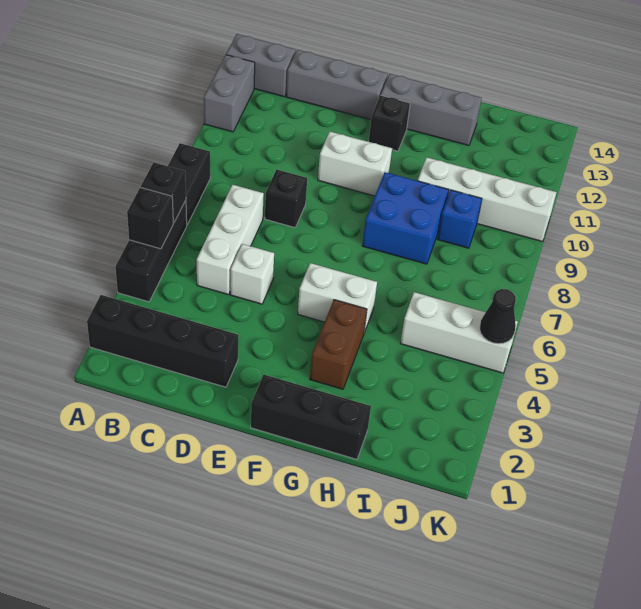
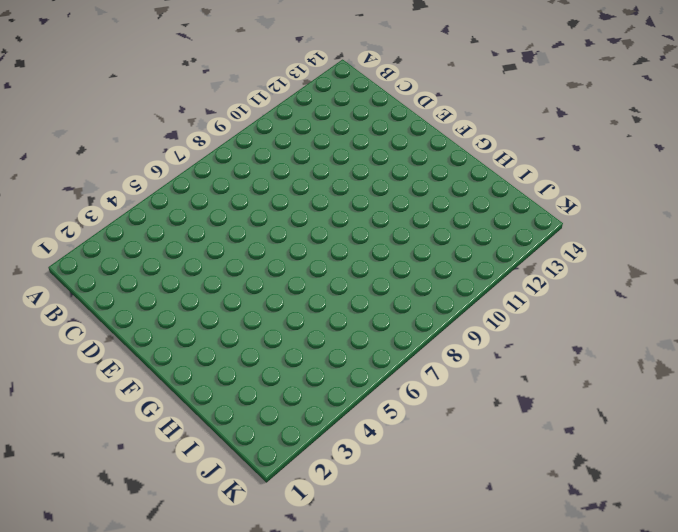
none -> black brick A2:D2 level 1
none -> black brick A4:A6 level 1
none -> black brick A7:A8 level 1

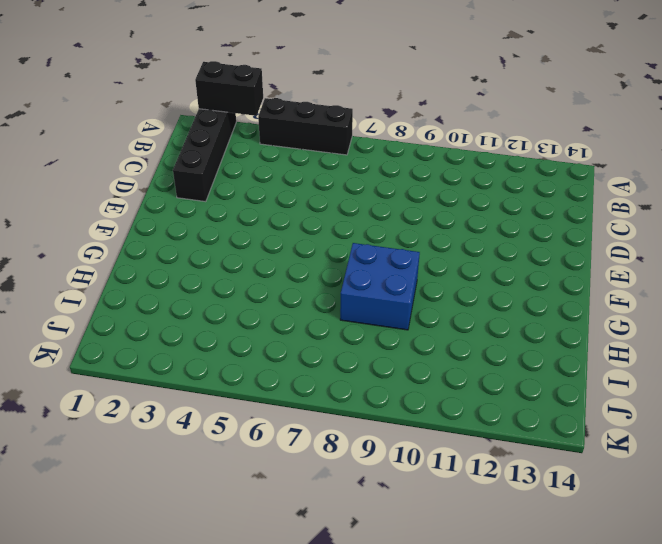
black brick A2:A3 level 2 -> black brick A7:A8 level 1
none -> grey brick A11:A12 level 1
none -> grey brick A13:B13 level 1
none -> white brick C5:C7 level 1

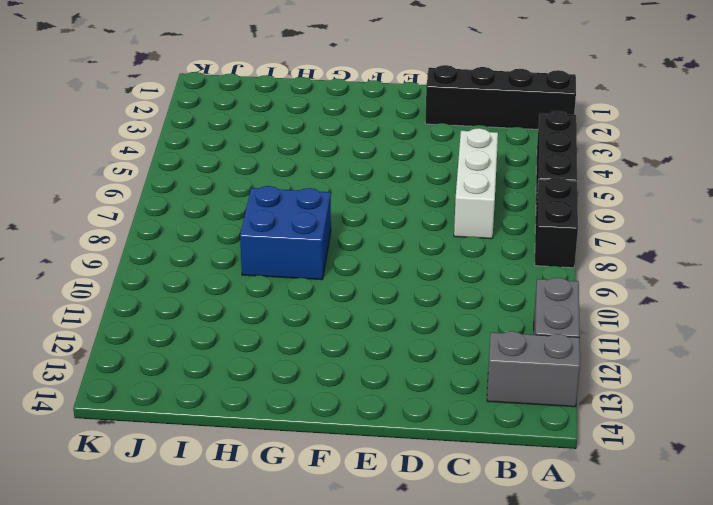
none -> grey brick C13:E13 level 1
none -> white brick D5 level 1
none -> black brick D8 level 1

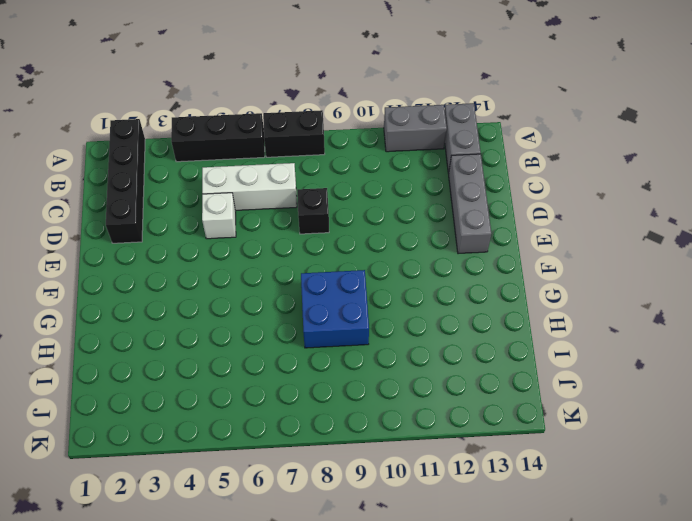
none -> white brick E10:F10 level 1
none -> black brick F1:H1 level 1
none -> white brick F5:G5 level 1

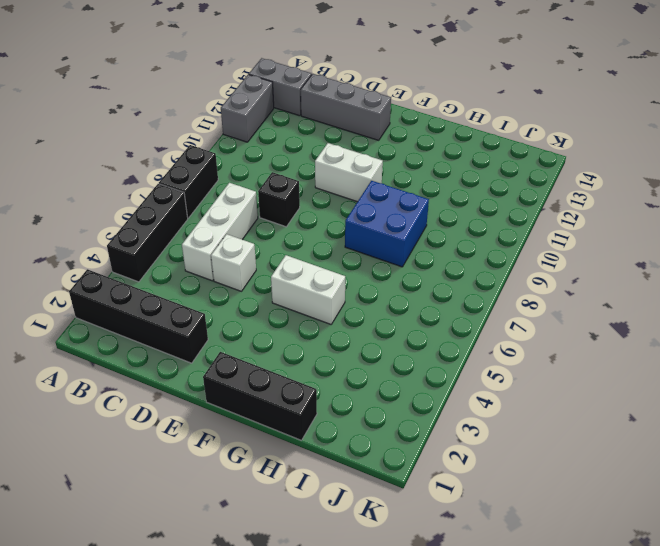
none -> black brick F12 level 1
none -> grey brick F13:H13 level 1
none -> brown brick G3:G4 level 1

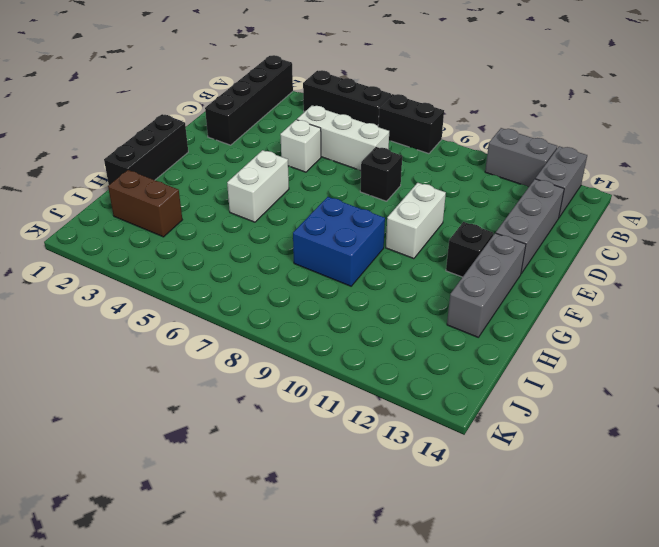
brown brick I2:I3 level 1 -> brown brick G3:G4 level 1
none -> white brick H10:K10 level 1
none -> white brick I5:K5 level 1
none -> blue brick I9 level 1

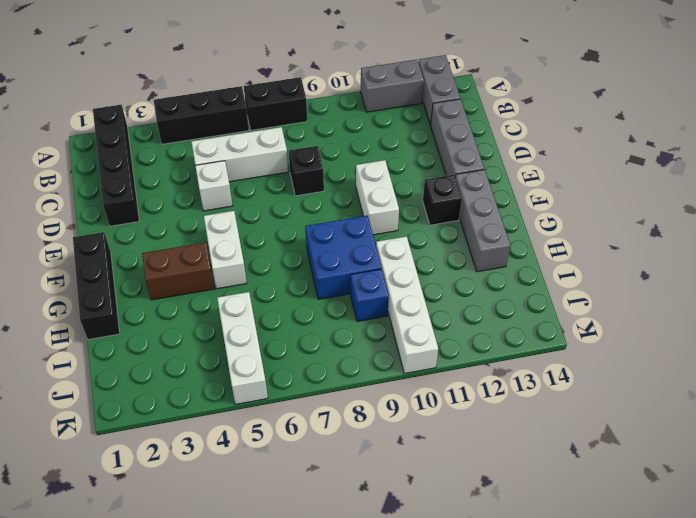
none -> black brick A5 level 2
none -> black brick A6 level 2
none -> black cone K5 level 2

